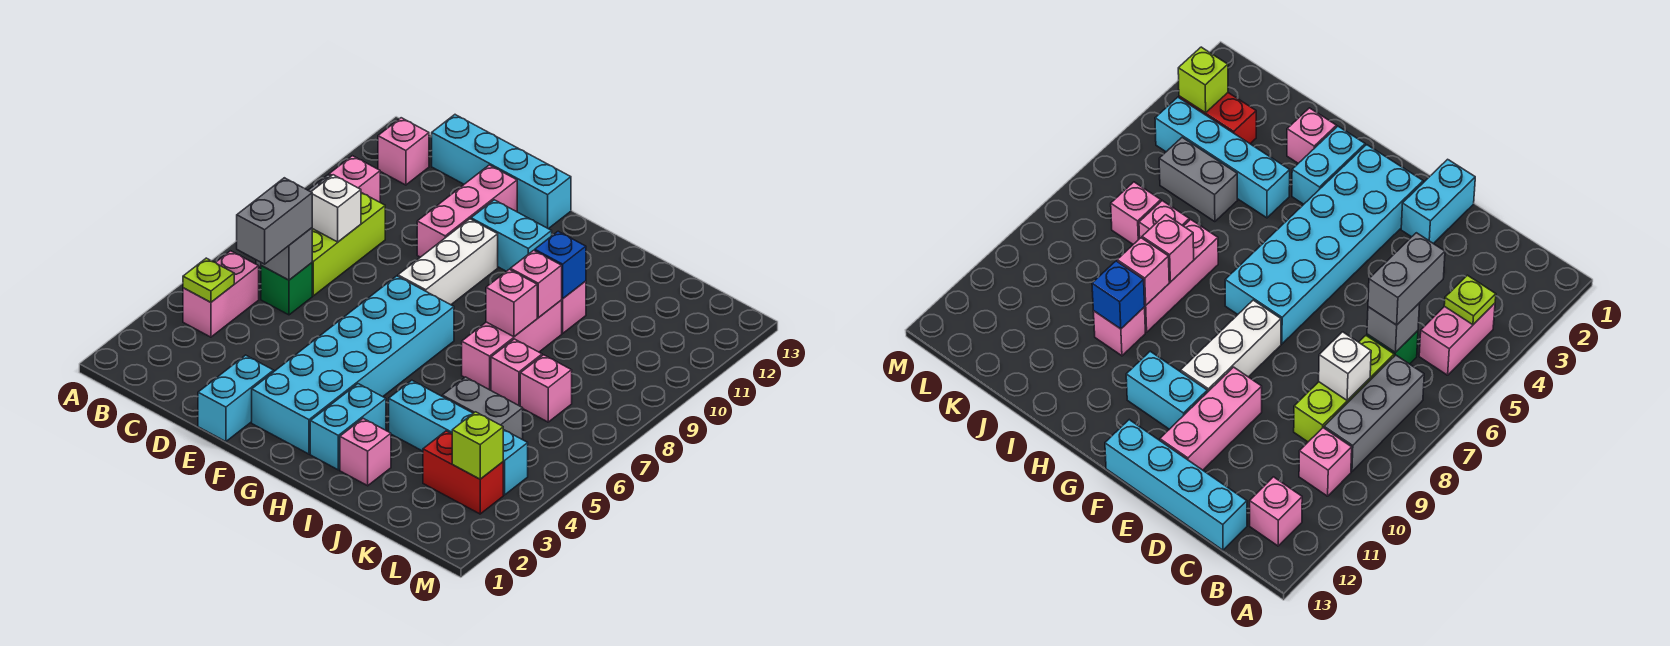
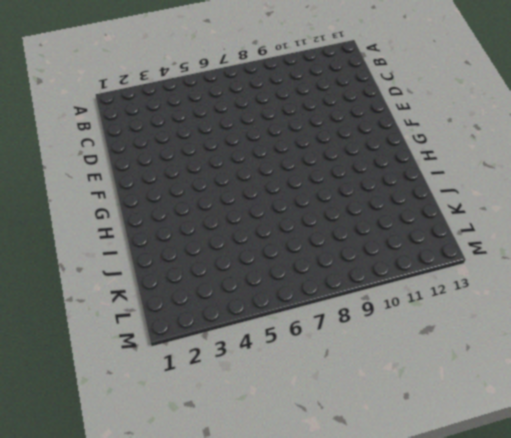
none -> pink brick B4:B5 level 1
none -> grey brick B7:B9 level 1
none -> pink brick B10 level 1

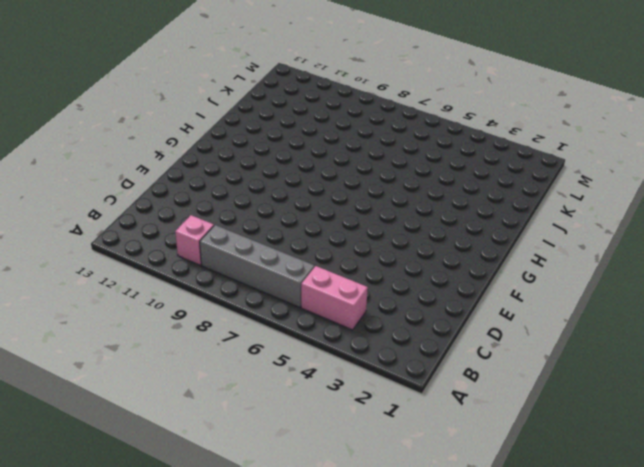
grey brick B6:B9 level 1 -> grey brick B7:B9 level 1
none -> pink brick B12 level 1
none -> green brick C6 level 1
none -> lime brick C7:C9 level 1

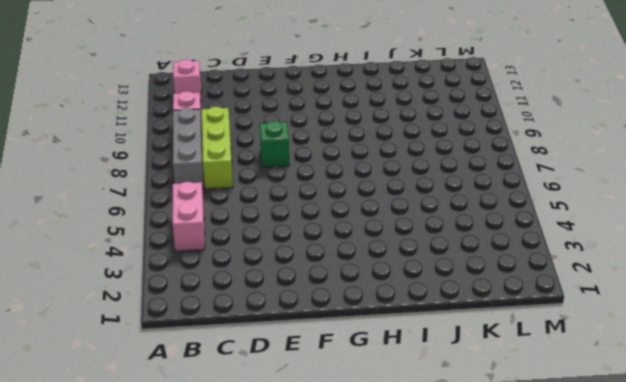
green brick E8 level 1 -> green brick C6 level 1
none -> cyan brick C13:F13 level 1
none -> cyan brick E1:E2 level 1
none -> pink brick E10:E12 level 1

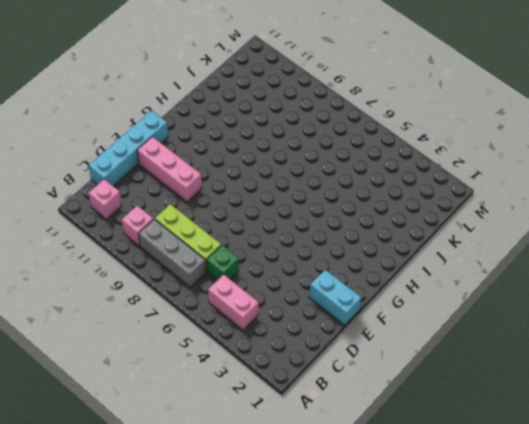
none -> cyan brick F2:G7 level 1
none -> white brick F8:F10 level 1
none -> cyan brick F11:G11 level 1

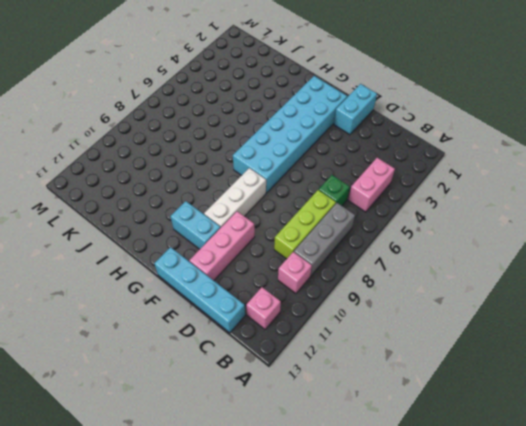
none -> cyan brick H2:H3 level 1
none -> pink brick I2 level 1
none -> cyan brick I4:L4 level 1

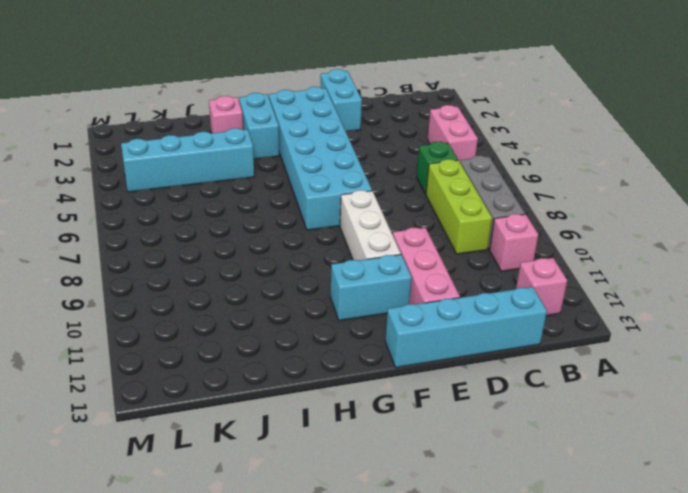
none -> pink brick I7:I9 level 1
none -> pink brick I10 level 1
none -> grey brick J5:K5 level 1

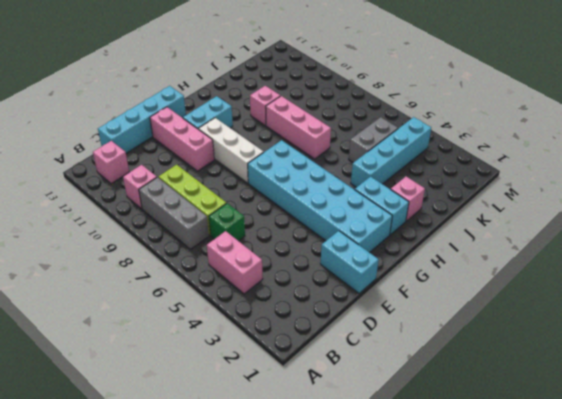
none -> pink brick J7 level 1
none -> red brick K3:L3 level 1
none -> pink brick K7 level 1

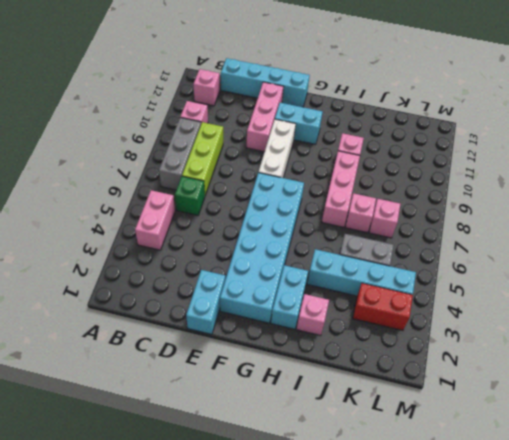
none -> lime plate B4 level 2
none -> grey brick C6 level 2
none -> white brick C8 level 2

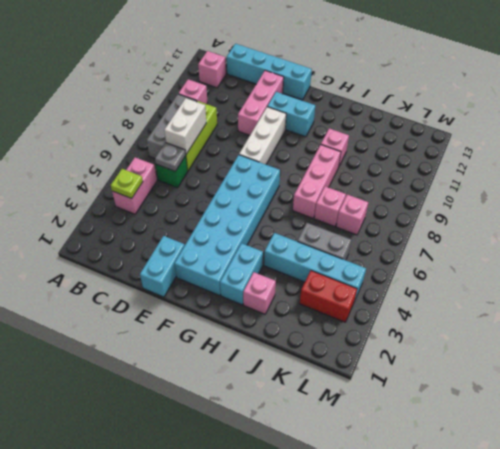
grey plate C6 level 2 -> grey brick C6 level 2
white brick C7:C8 level 2 -> white brick C8 level 2
none -> pink brick I8 level 2
none -> pink brick I9 level 2
none -> blue brick I10 level 2

